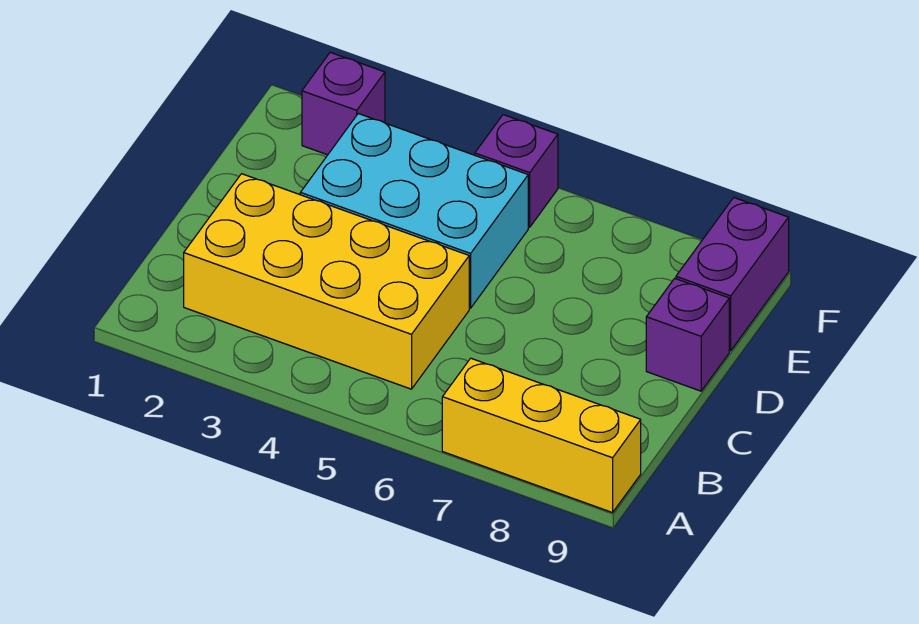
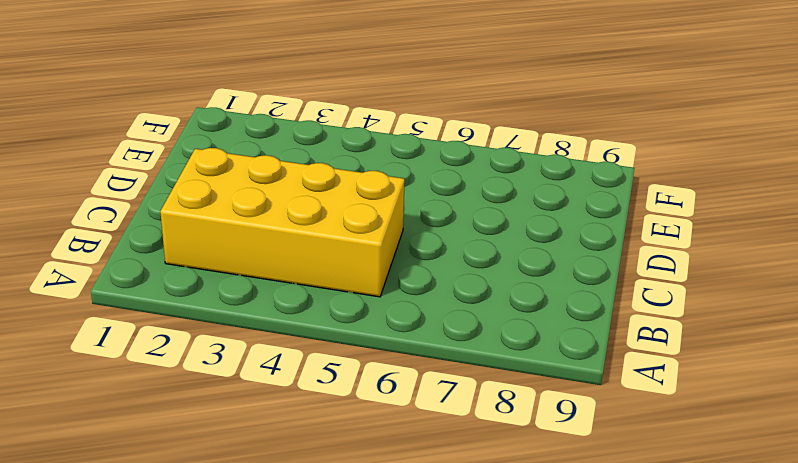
none -> yellow brick A7:A9 level 1
none -> cyan brick D3:E5 level 1

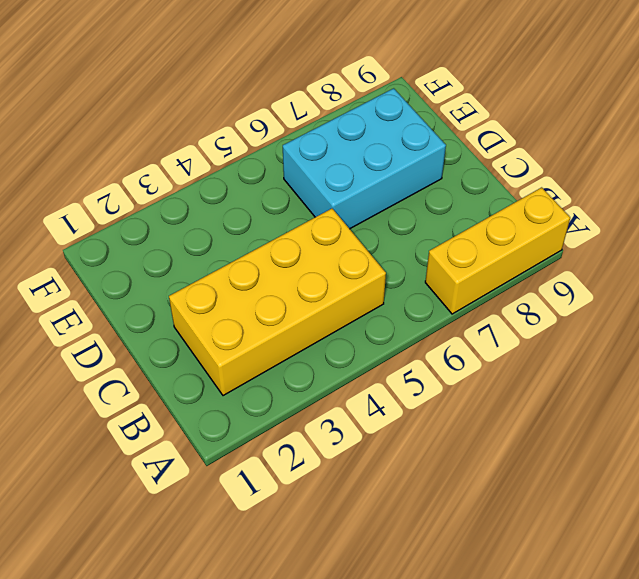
cyan brick D6:E8 level 1 -> cyan brick D3:E5 level 1
none -> purple brick D9 level 1
none -> purple brick E9:F9 level 1

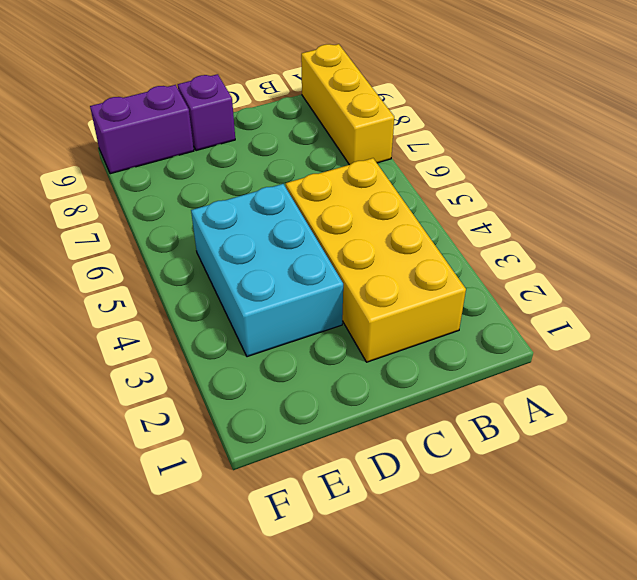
none -> purple brick F2 level 1
none -> purple brick F5 level 1

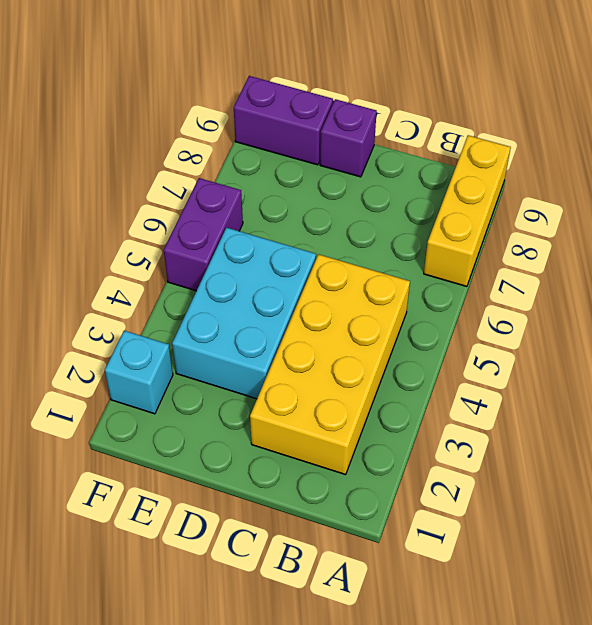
cyan brick F2 level 1 -> purple brick F2 level 1
purple brick F5:F6 level 1 -> purple brick F5 level 1

